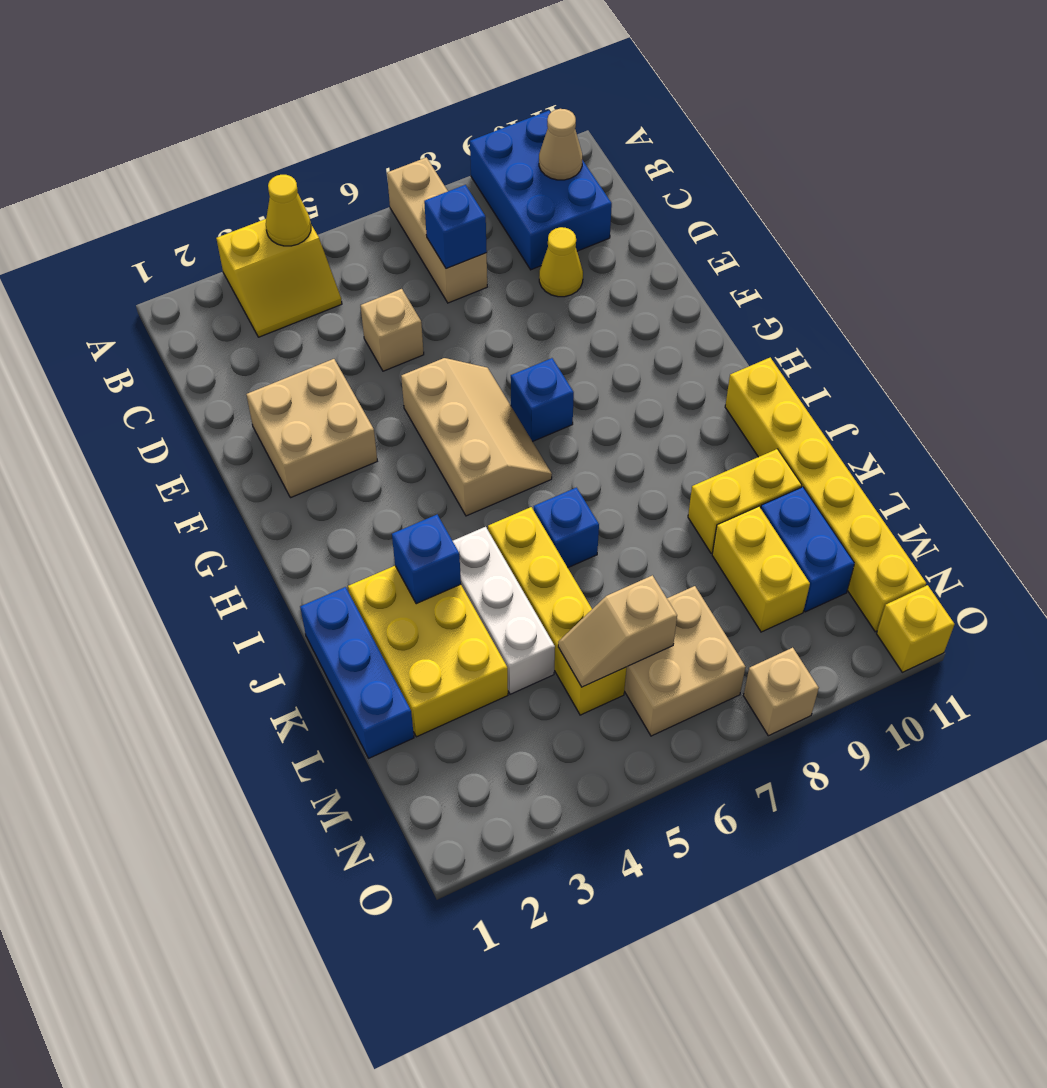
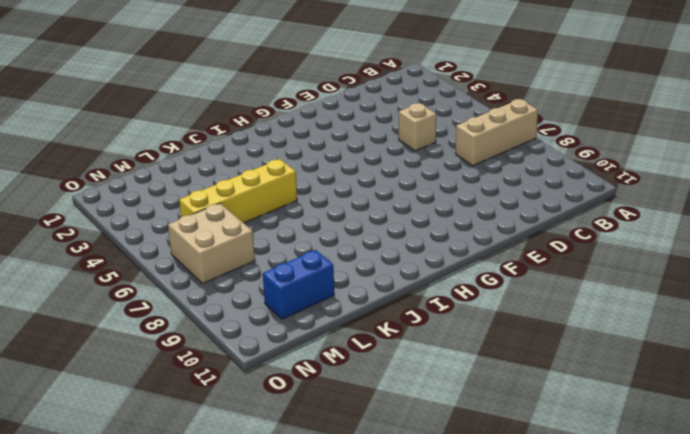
none -> yellow slope A3:B4 level 1 top A
none -> blue brick A9:C10 level 1
none -> yellow cone D9 level 1

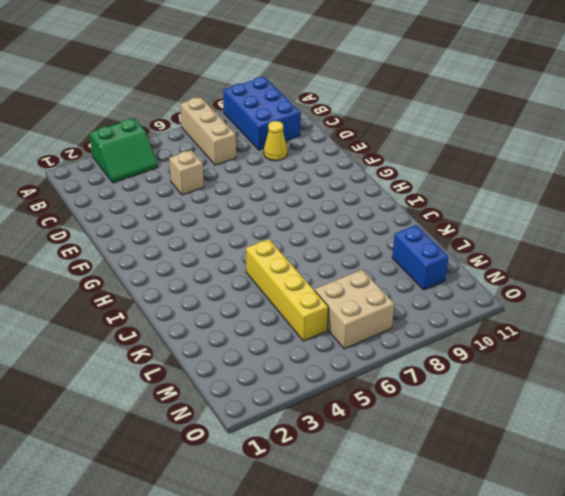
green slope A3:B4 level 1 top A -> yellow slope A3:B4 level 1 top A
none -> tan brick E2:F3 level 1
none -> tan slope F5:H6 level 1 top 5
none -> blue brick G7 level 1

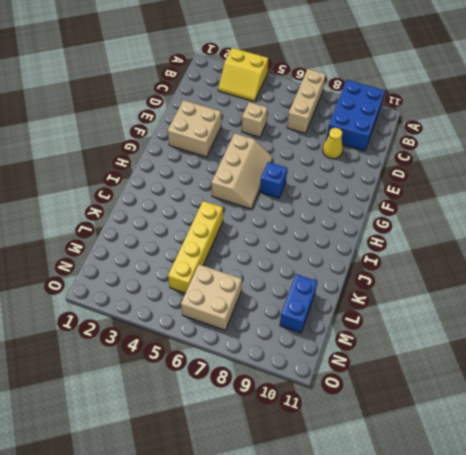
none -> yellow brick I11:N11 level 1
none -> blue brick J1:L1 level 1
none -> yellow brick J2:L3 level 1

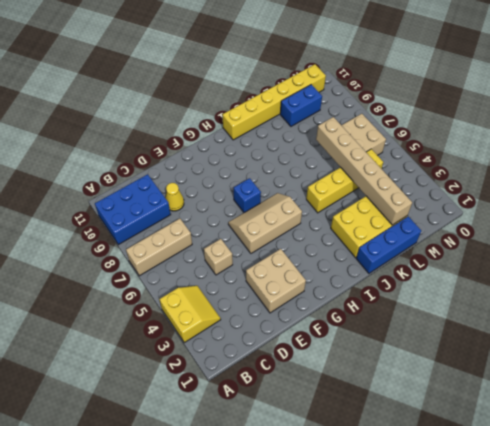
tan brick L2:L7 level 2 -> none
none -> white brick J4:L4 level 1
none -> blue brick J6 level 1
none -> yellow brick K9:K10 level 1

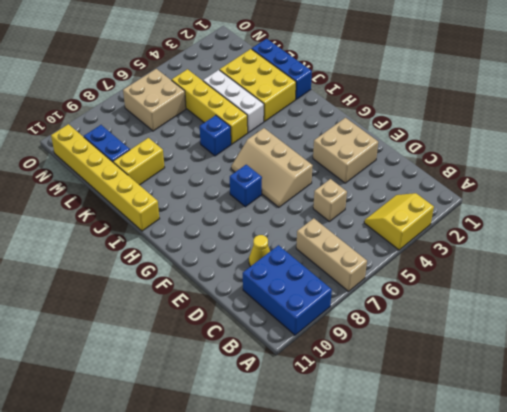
none -> yellow brick L9:M9 level 1
none -> tan brick O8 level 1
none -> yellow brick O11 level 1

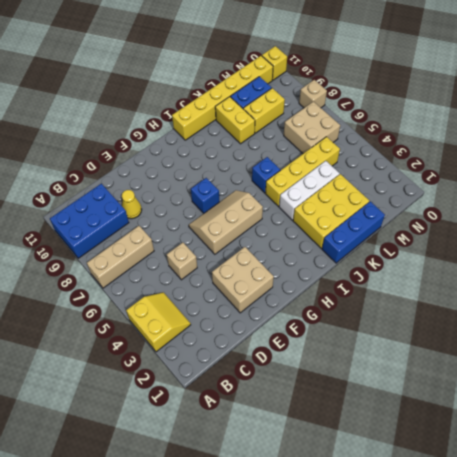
none -> yellow cone A4 level 2
none -> tan cone B10 level 2
none -> blue brick C7 level 2

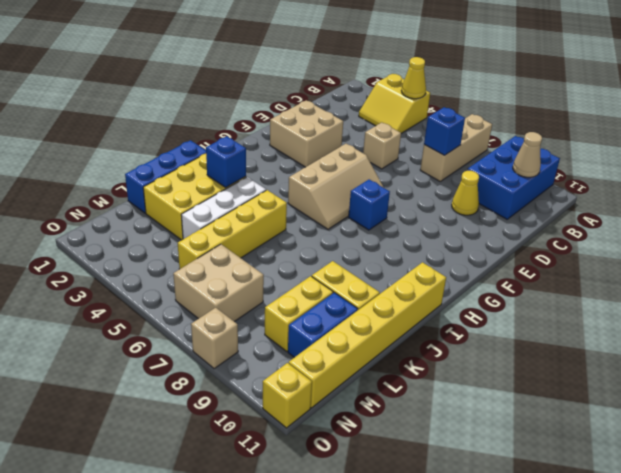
none -> blue brick J6 level 1
none -> tan slope M5:M6 level 2 top 6

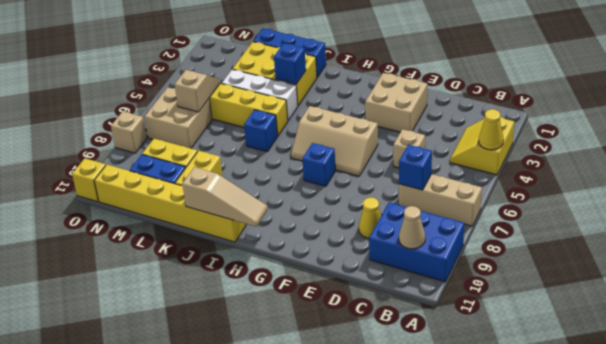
tan slope H11:J11 level 2 top J -> none

